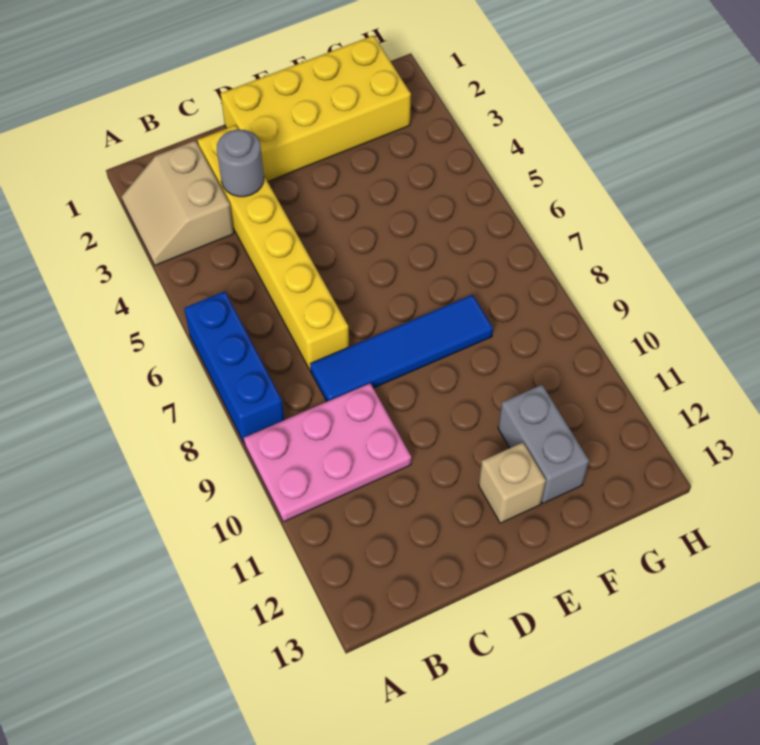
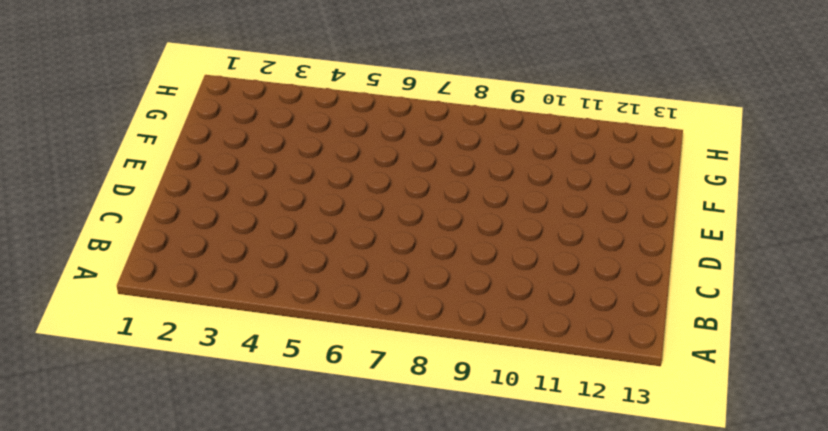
none -> tan slope A2:B3 level 1 top B
none -> blue brick A6:A8 level 1

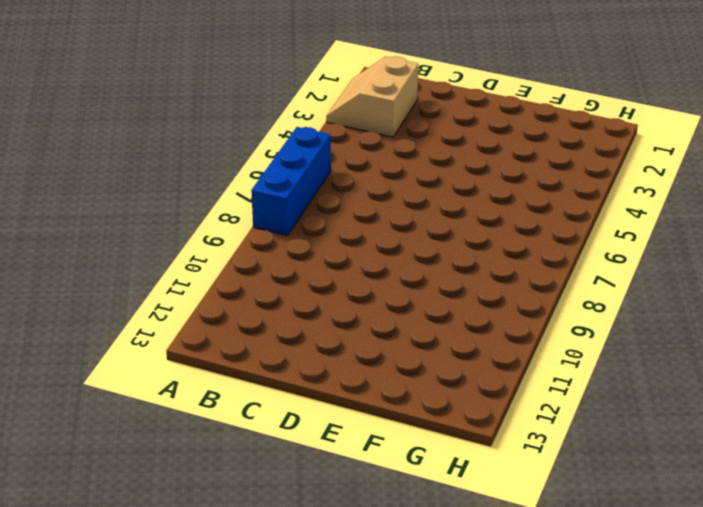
none -> pink plate A9:C10 level 1
none -> yellow brick C2:C7 level 1

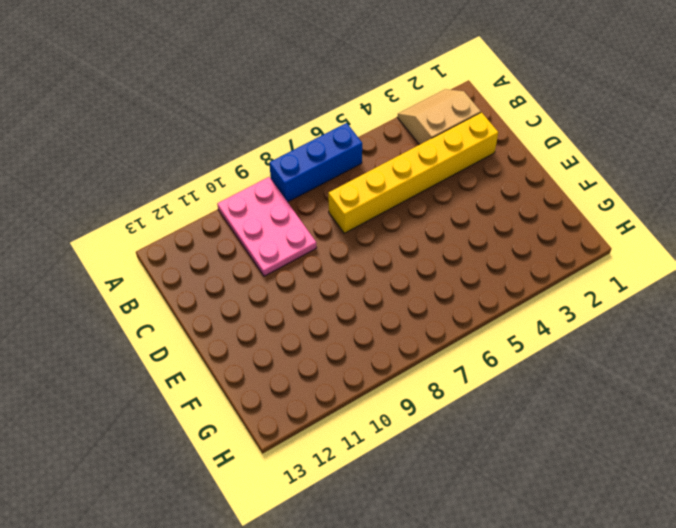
none -> blue tile C8:F8 level 1
none -> yellow brick D1:G2 level 1

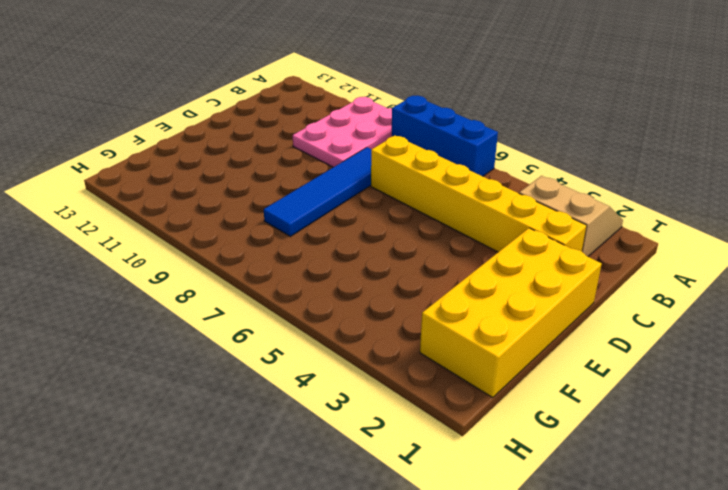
none -> tan brick E12 level 1
none -> grey brick F11:F12 level 1

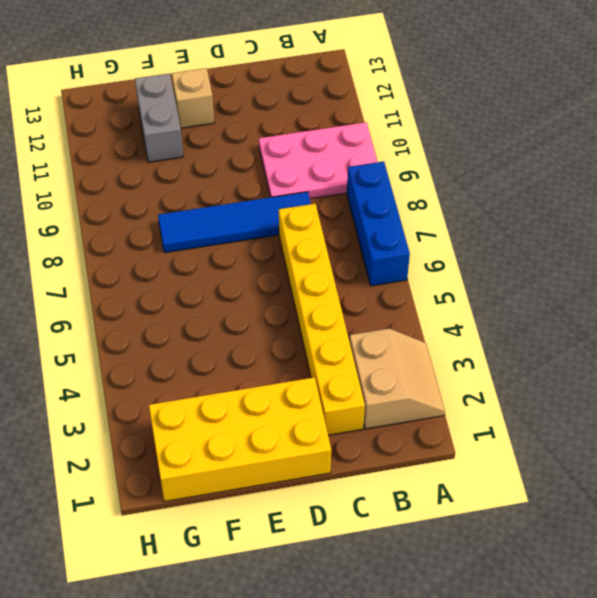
none -> grey round brick C3 level 2

